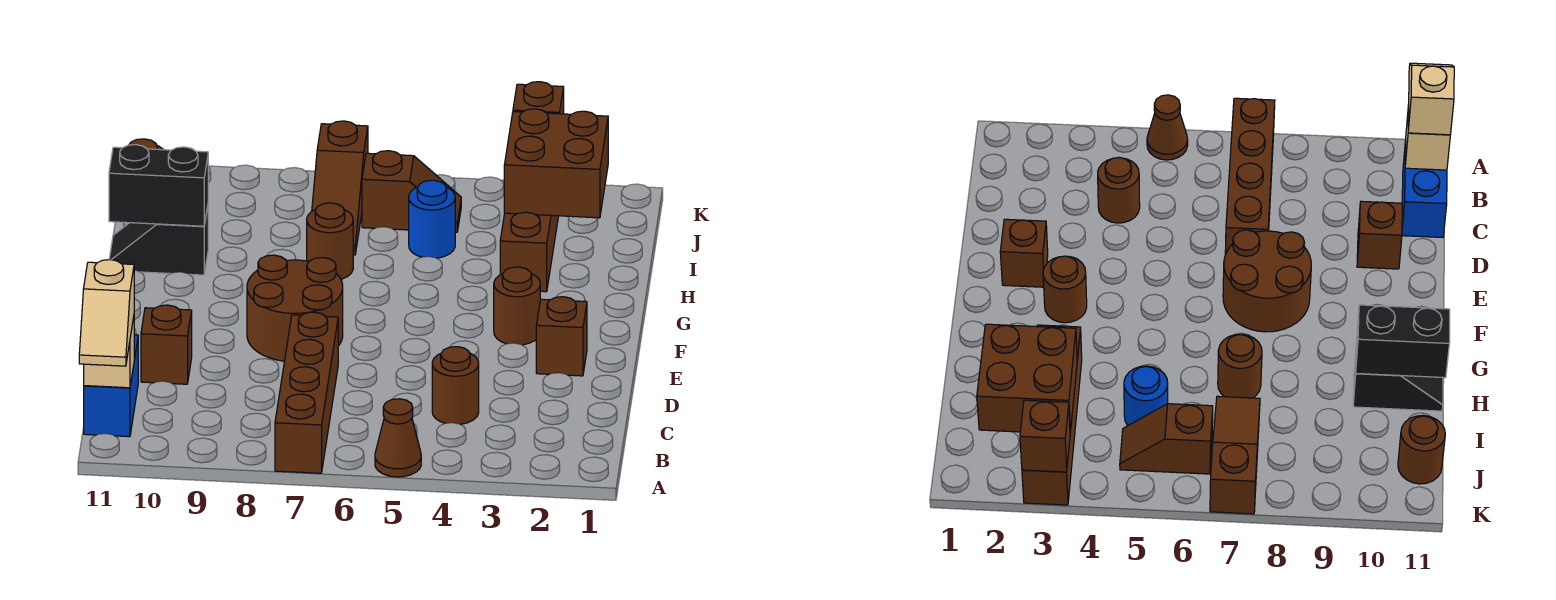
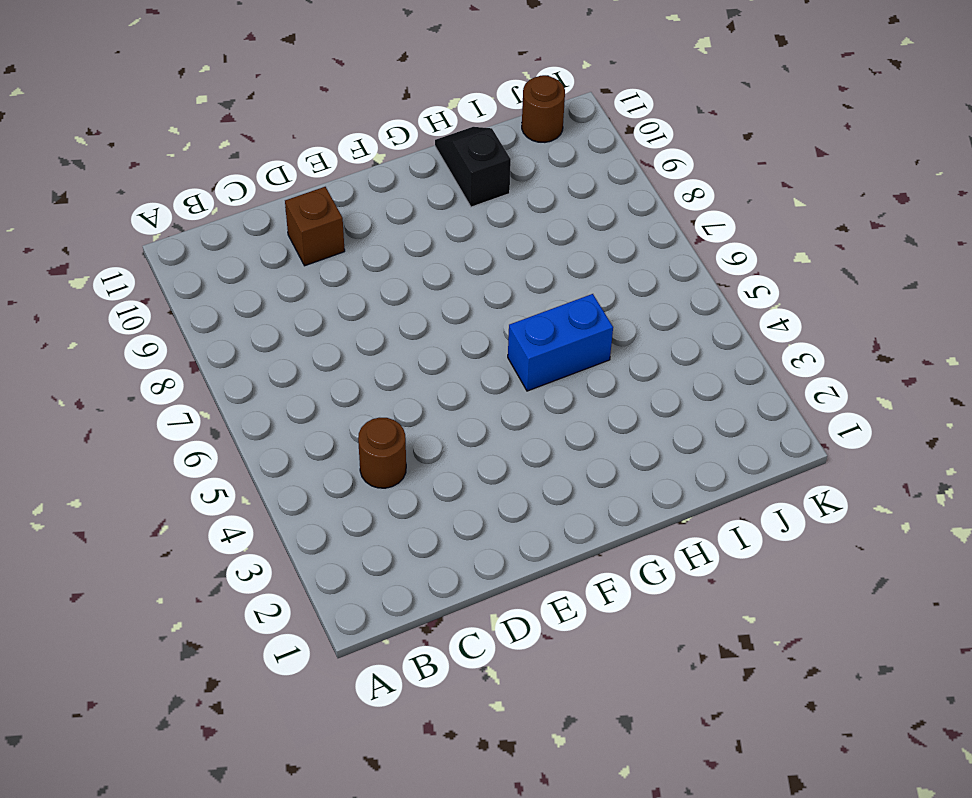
blue brick G5:H5 level 1 -> blue brick B11:C11 level 1
none -> brown cone A5 level 1
none -> brown brick A7:D7 level 1
none -> brown brick E2 level 1

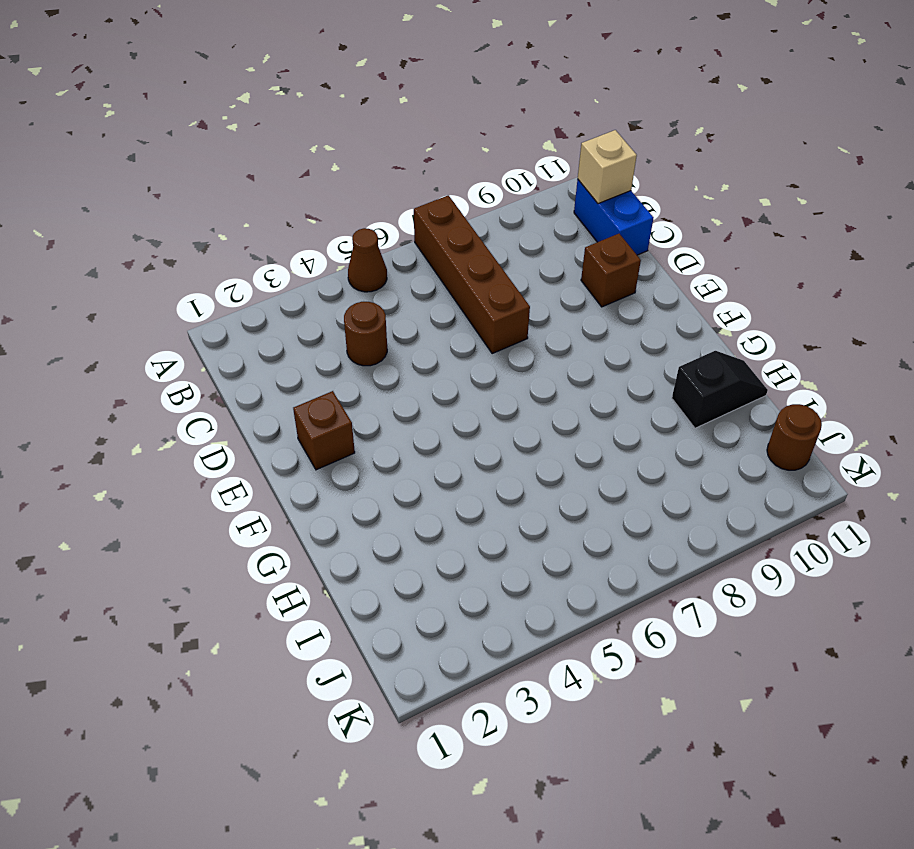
none -> brown round brick E7:F8 level 1
none -> brown round brick F3 level 1
none -> brown brick H3:K3 level 1

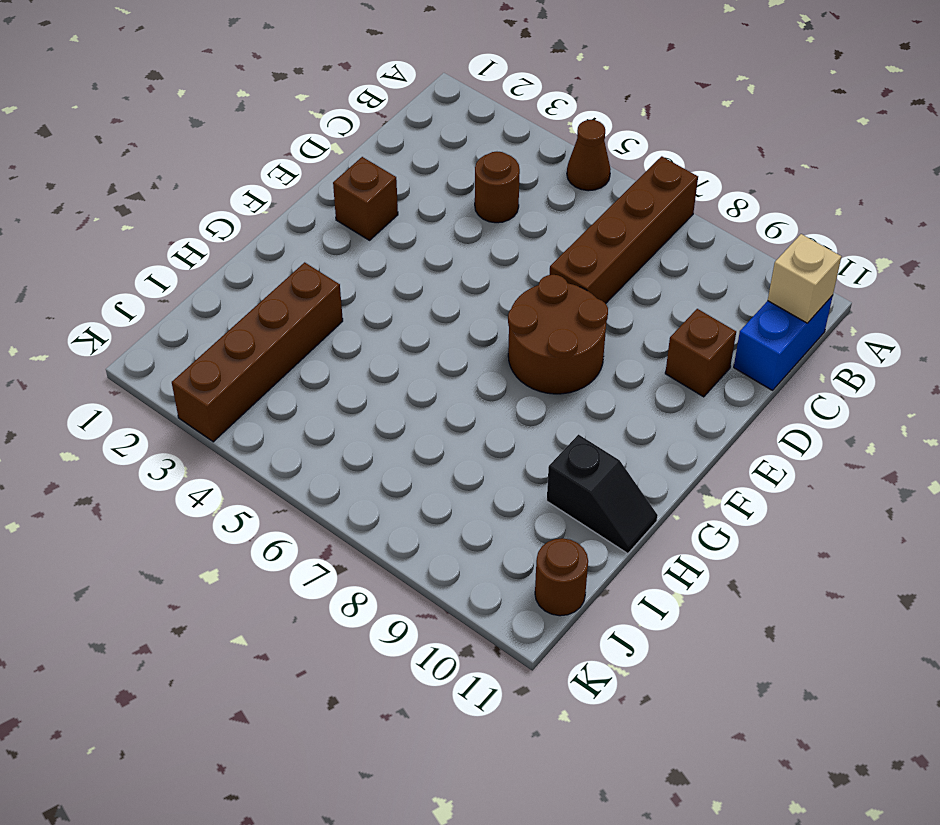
none -> brown round brick F3 level 1
none -> brown round brick H7 level 1
none -> blue round brick I5 level 1

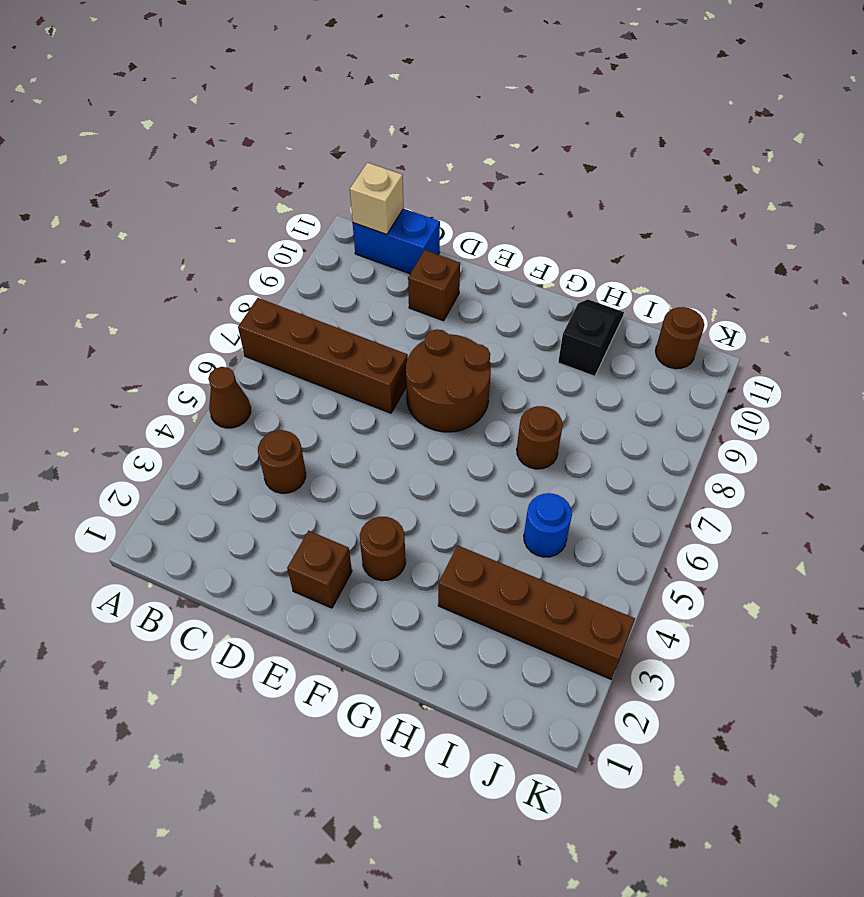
none -> brown slope I7:K7 level 1 top K
none -> brown slope J5:J6 level 1 top 6
none -> black brick H10:H11 level 2

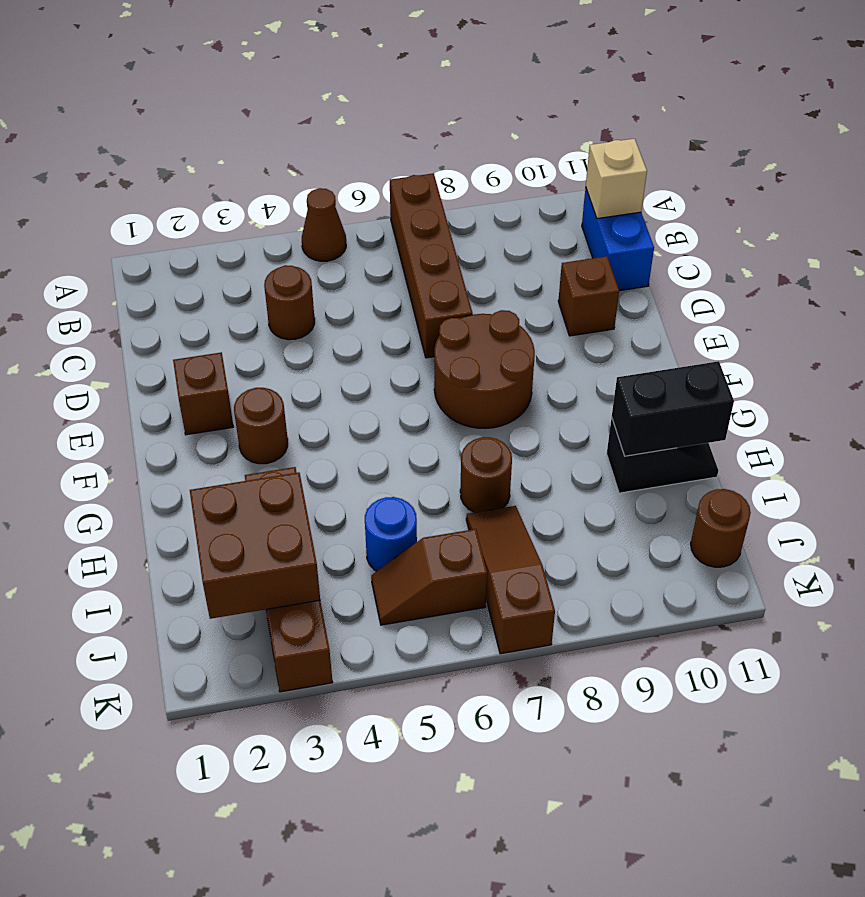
none -> brown brick K3 level 2
none -> tan slope A11:B11 level 3 top B

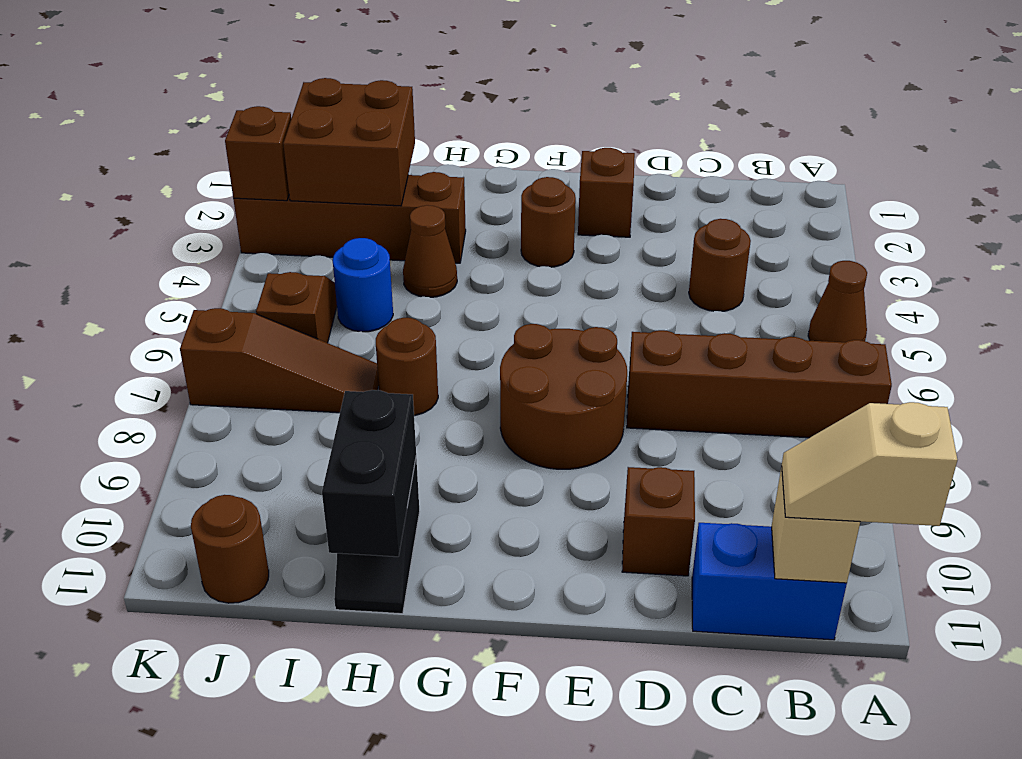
tan slope A11:B11 level 3 top A -> tan slope A11:B11 level 3 top B
brown cone H4 level 1 -> none

